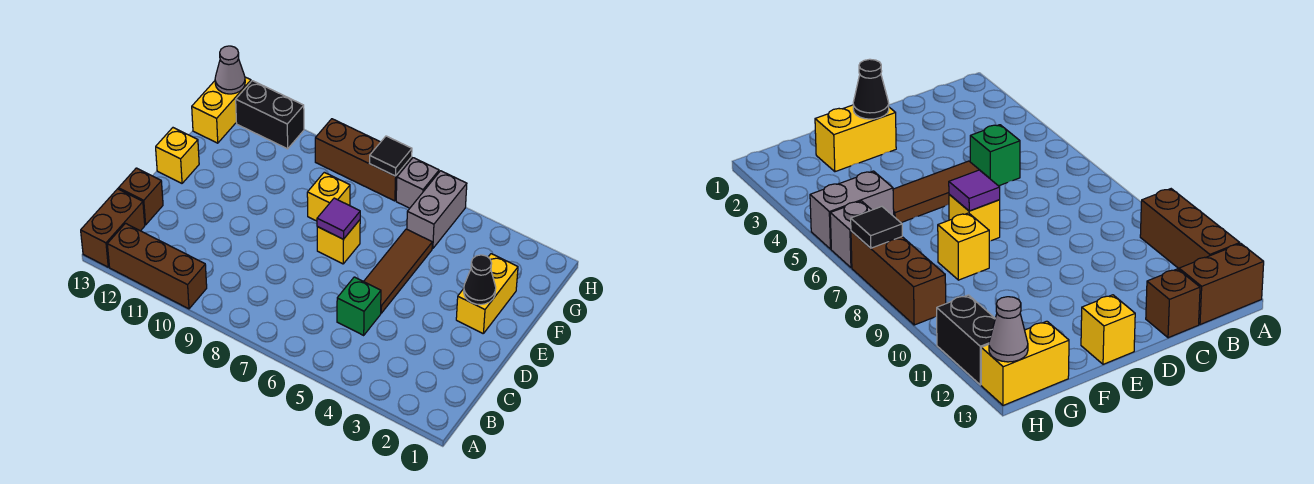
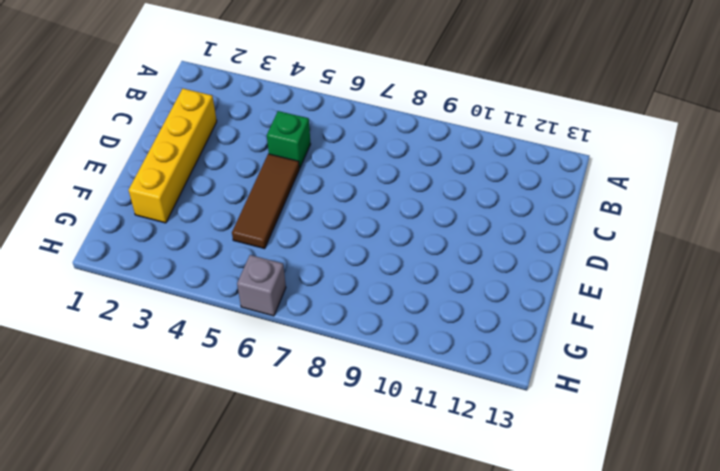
yellow brick C2:F2 level 1 -> yellow brick E2:F2 level 1
none -> brown brick A10:A12 level 1
none -> brown brick A13:B13 level 1
none -> brown brick C13 level 1

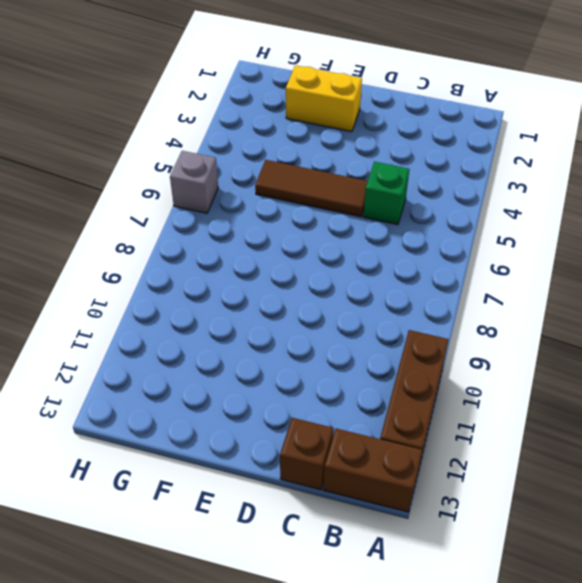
none -> yellow brick E7 level 1
none -> yellow brick E13 level 1
none -> yellow brick F8 level 1

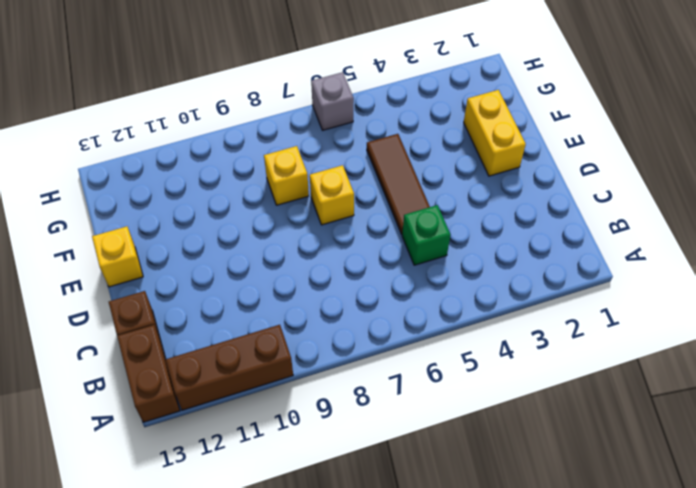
none -> grey brick G5:H5 level 1
none -> yellow brick G13:H13 level 1
none -> brown brick H7:H9 level 1

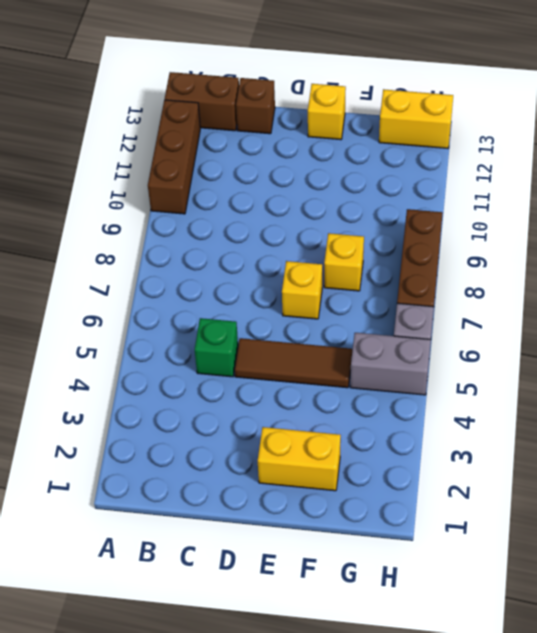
none -> black brick H11:H12 level 1
none -> black cone E2 level 2
none -> purple tile E7 level 2

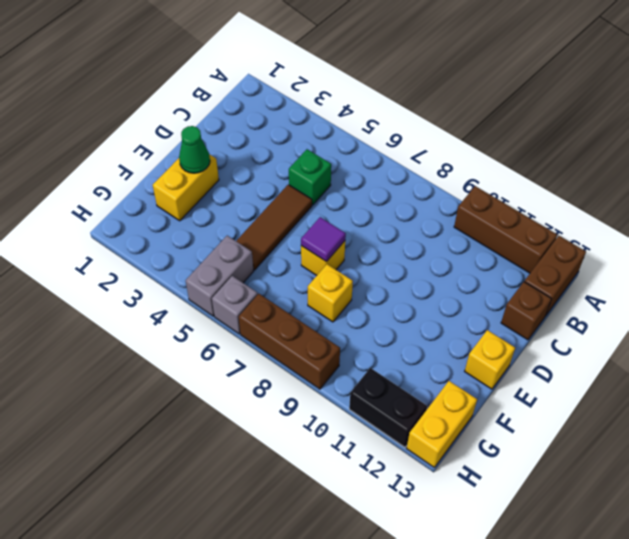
green cone E2 level 2 -> black cone E2 level 2
none -> black tile H7 level 2
none -> grey cone H13 level 2

